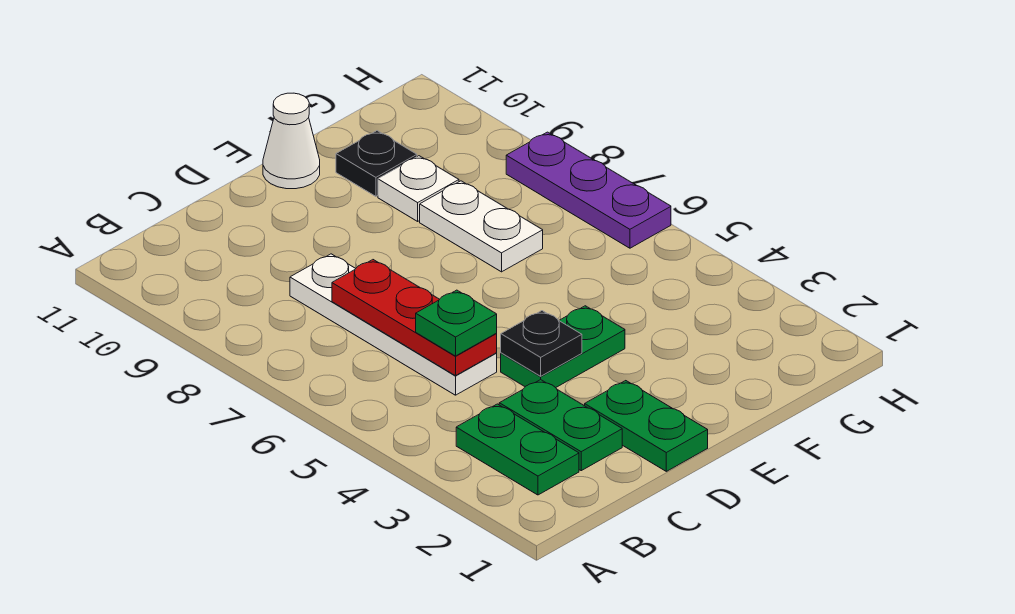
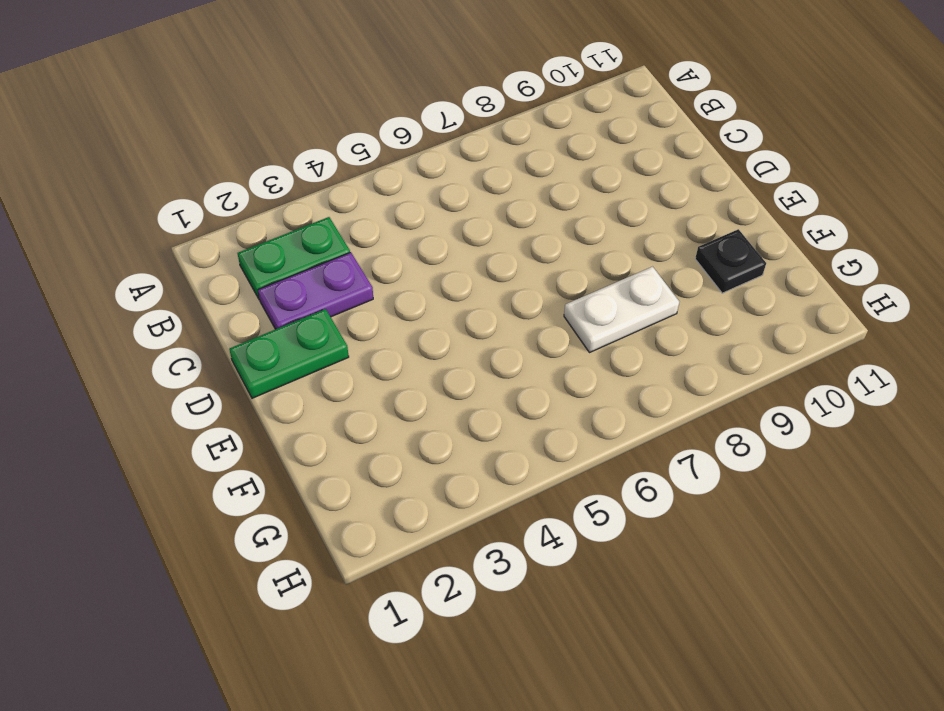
purple plate C2:C3 level 1 -> green plate C2:C3 level 1
none -> white plate C5:C8 level 1
none -> green plate D4:E4 level 1
none -> white cone E11 level 1

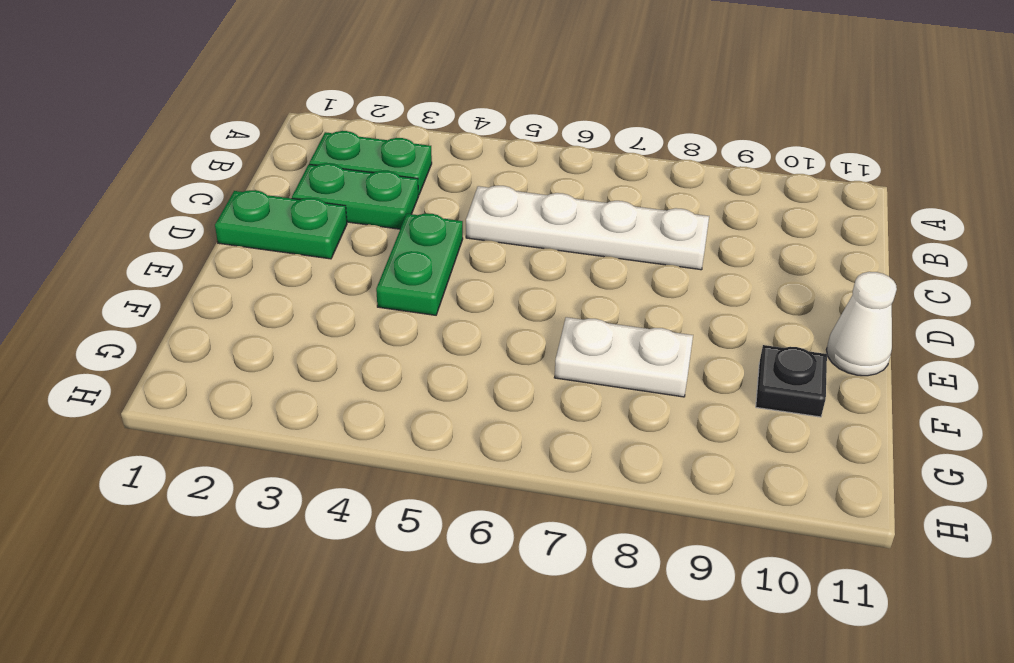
none -> white plate F9 level 1
none -> purple plate H6:H8 level 1
none -> red plate C5:C7 level 2

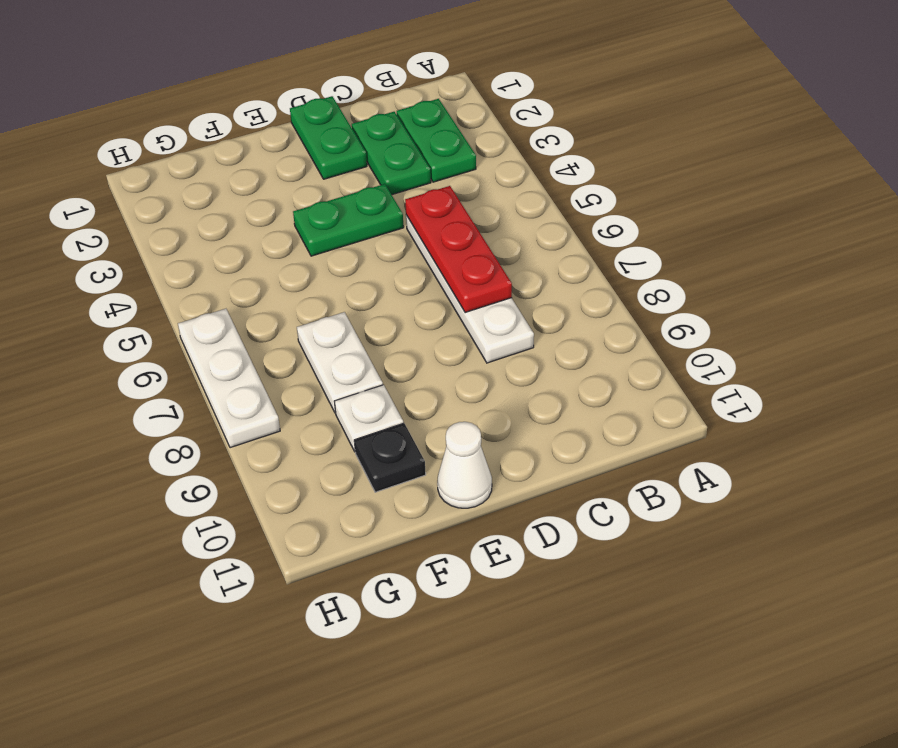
white plate H6:H8 level 1 -> purple plate H6:H8 level 1
none -> black plate D4 level 2
none -> green plate C5 level 3

